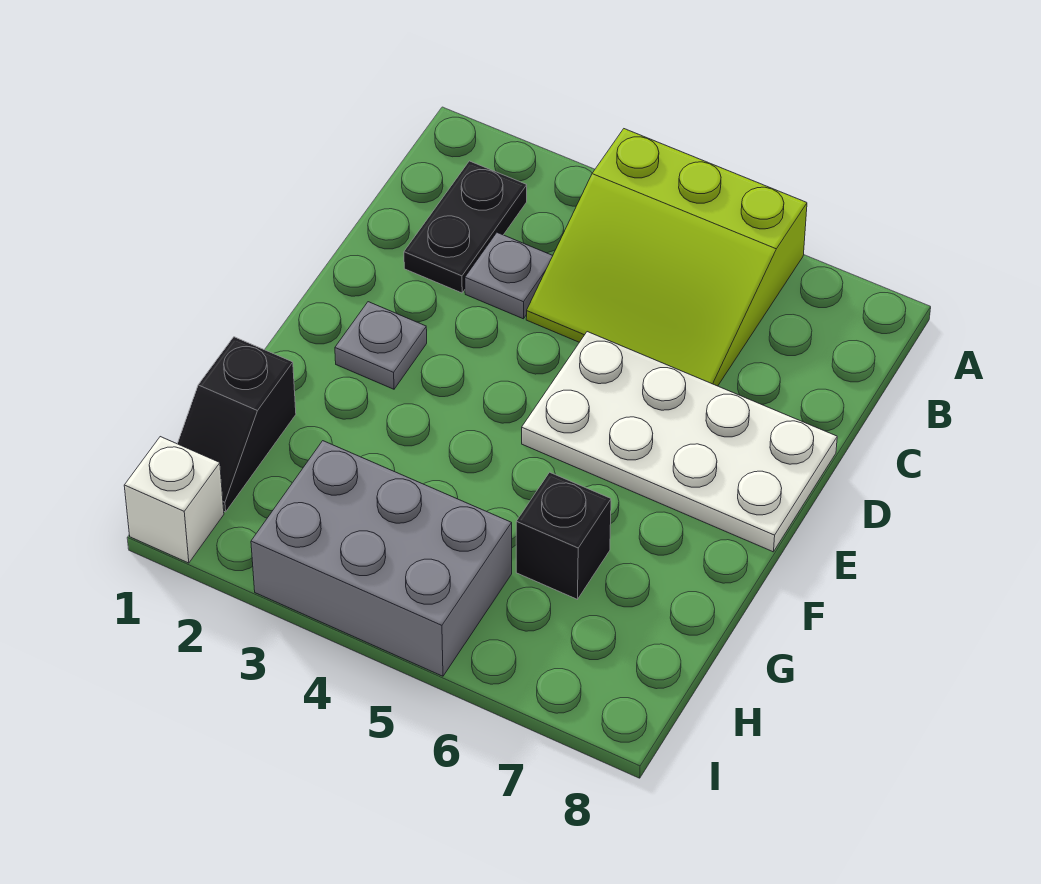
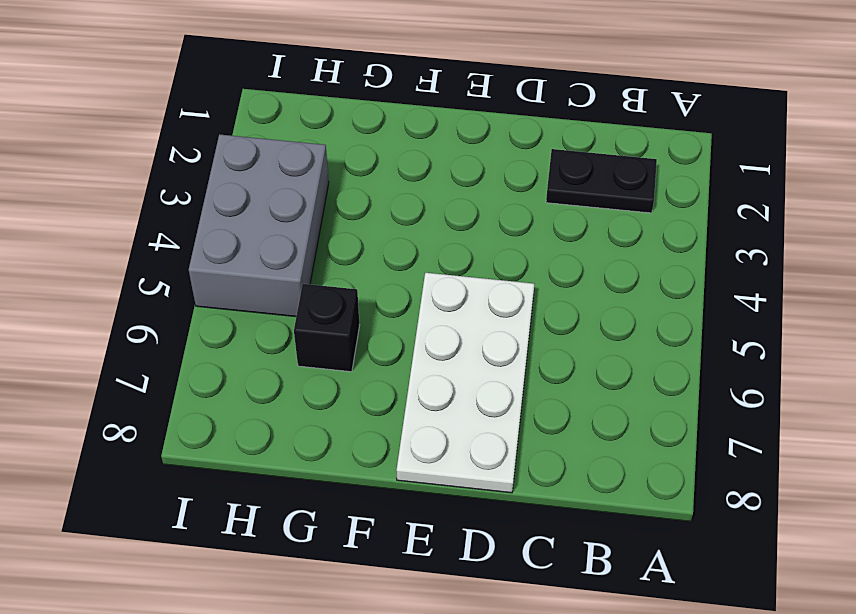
none -> lime slope A4:C6 level 1 top A
none -> grey plate C3 level 1

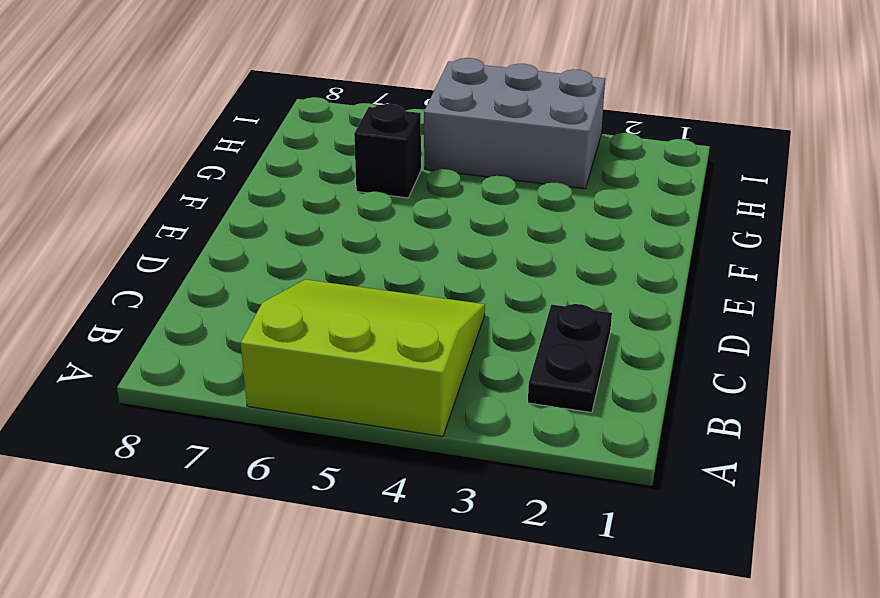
none -> grey plate C3 level 1
none -> white plate D5:E8 level 1

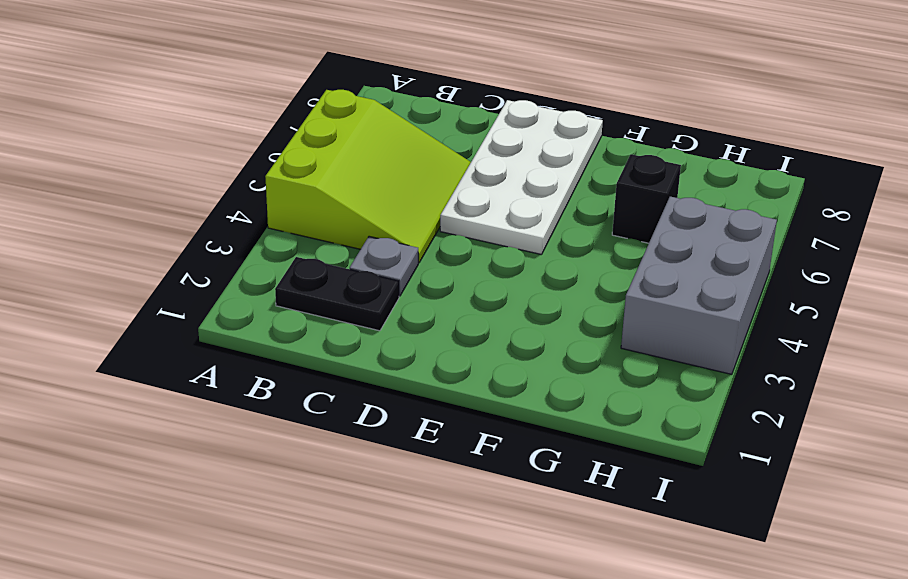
none -> grey plate E2 level 1
none -> black slope G1:H1 level 1 top G

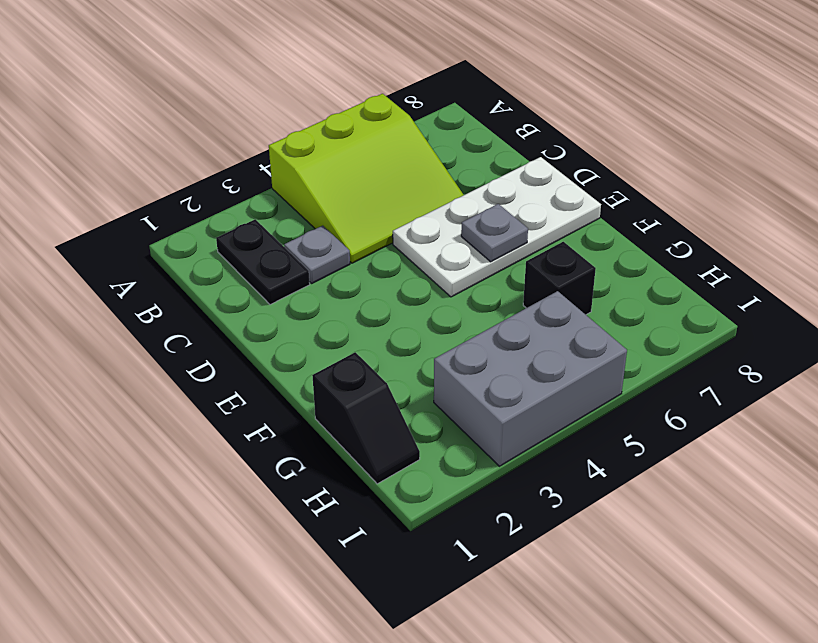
grey plate E6 level 2 -> grey plate E2 level 1
none -> white brick I1 level 1

